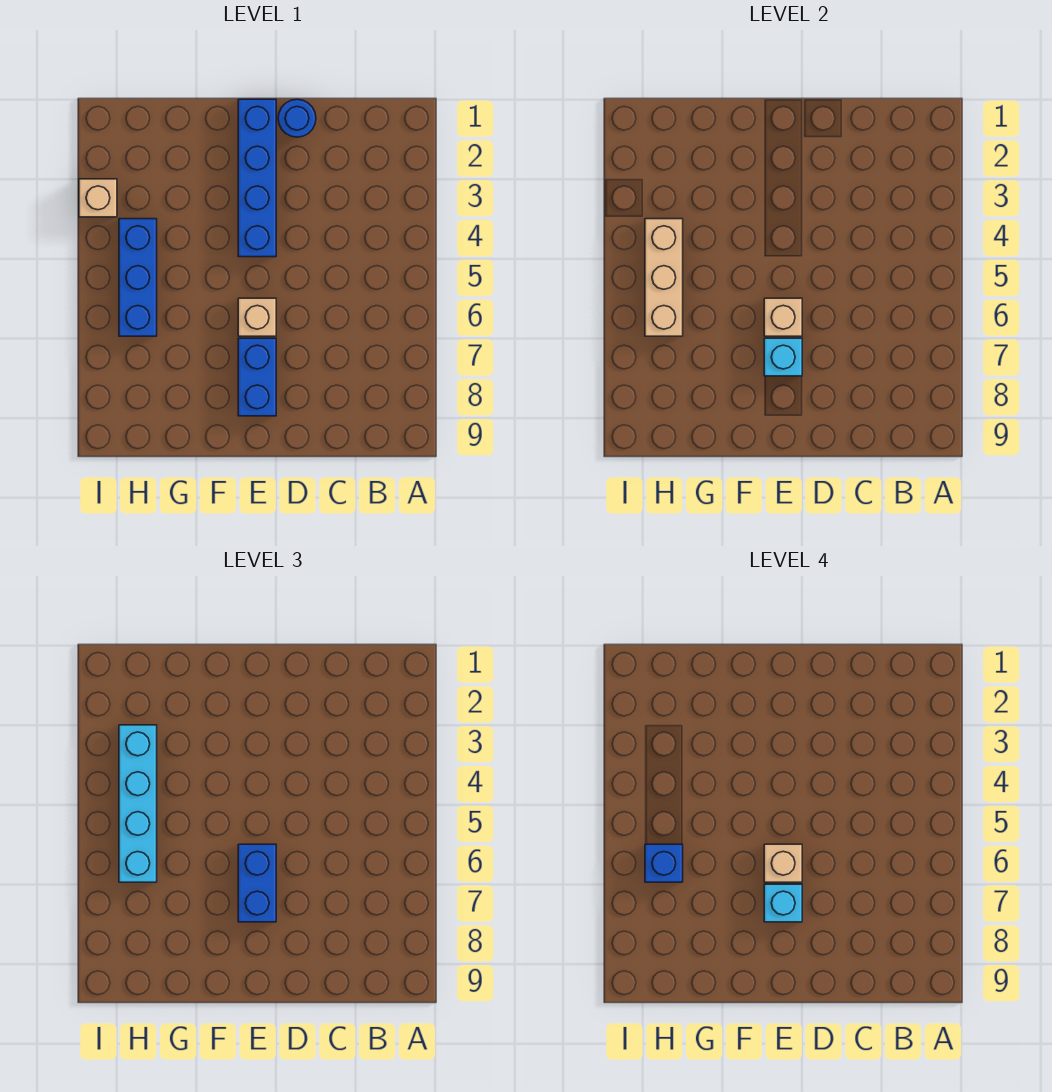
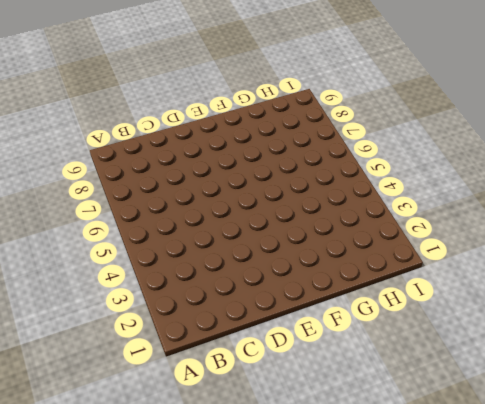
none -> blue round brick D1 level 1
none -> blue brick E1:E4 level 1
none -> tan brick E6 level 1

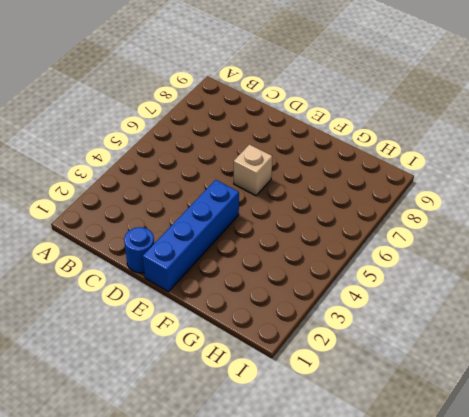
none -> blue brick E7:E8 level 1
none -> blue brick H4:H6 level 1
none -> tan brick I3 level 1

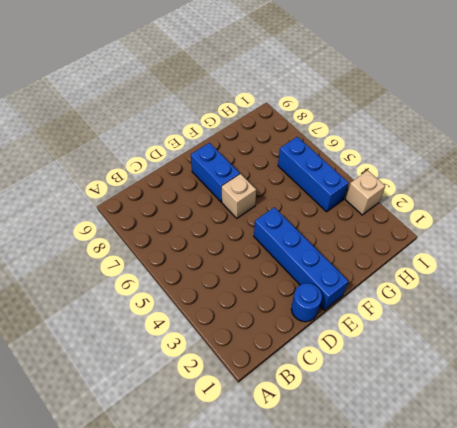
none -> tan brick E6 level 2
none -> cyan brick E7 level 2
none -> tan brick H4:H6 level 2

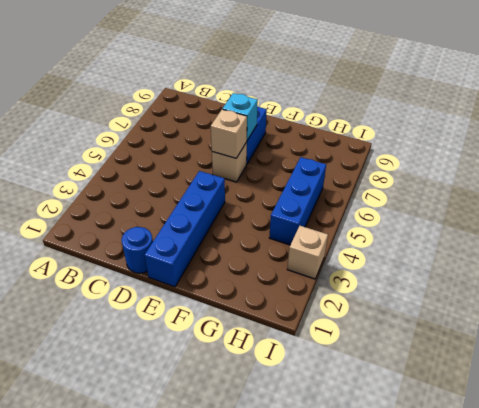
none -> tan brick H4:H6 level 2
none -> blue brick E6:E7 level 3
none -> cyan brick H3:H6 level 3

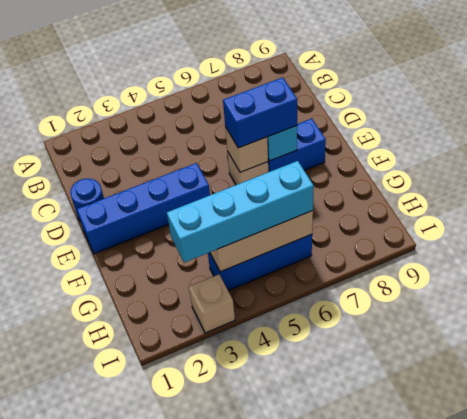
none -> tan brick E6 level 4
none -> cyan brick E7 level 4
none -> blue brick H6 level 4

